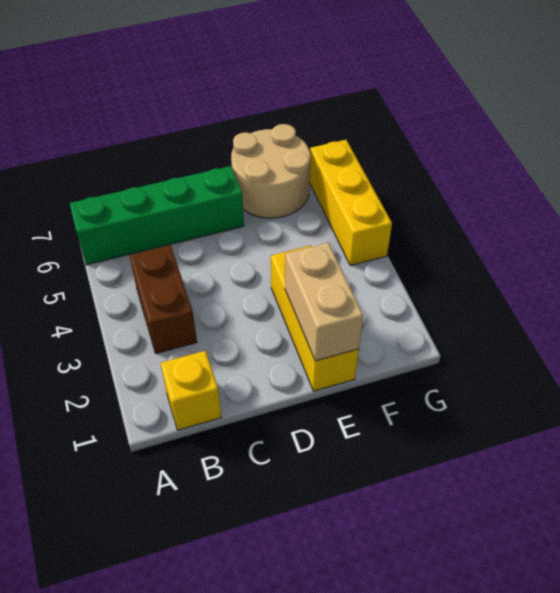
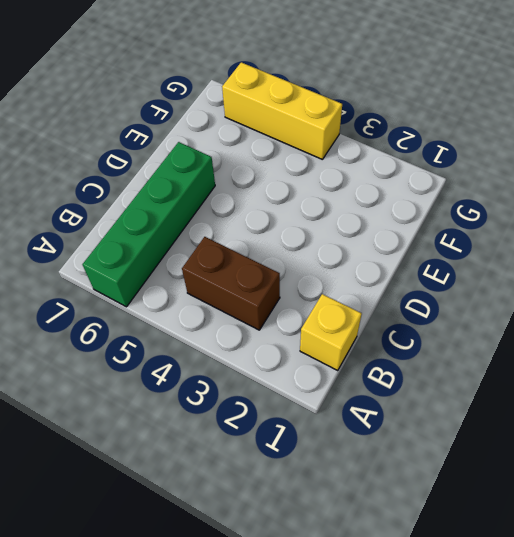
none -> yellow brick E1:E3 level 1
none -> tan round brick E6:F7 level 1

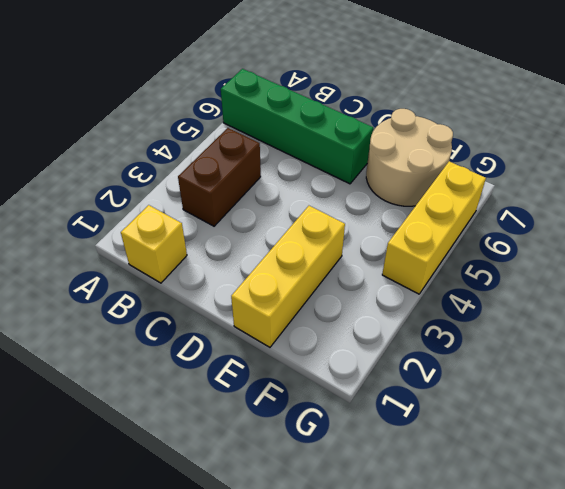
none -> tan brick E1:E2 level 2

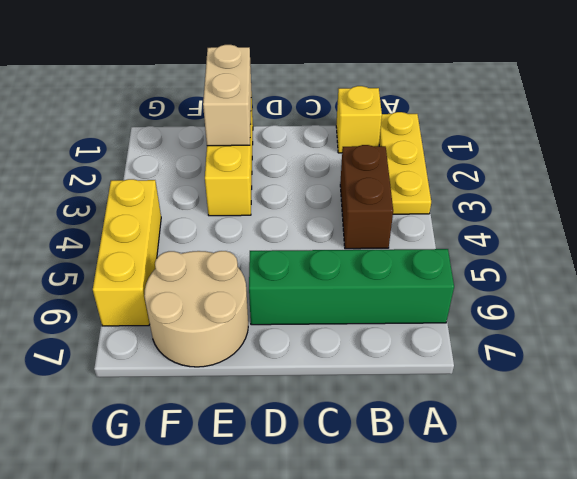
yellow plate A1:A3 level 1 -> none

